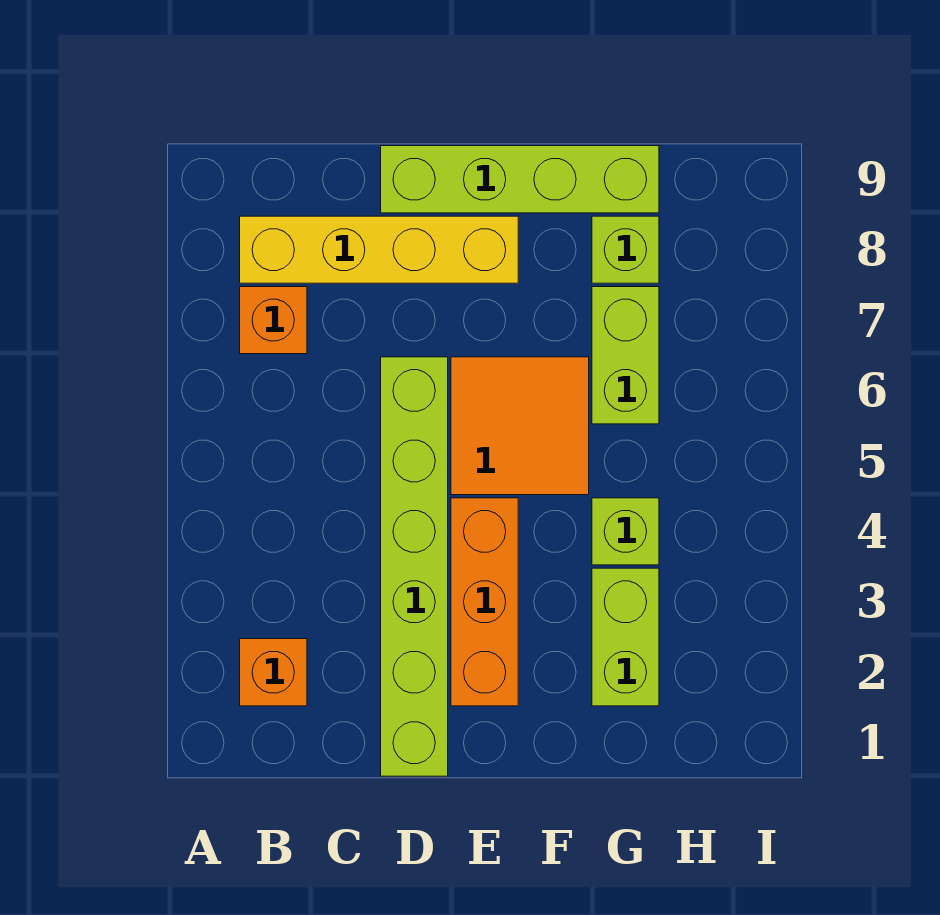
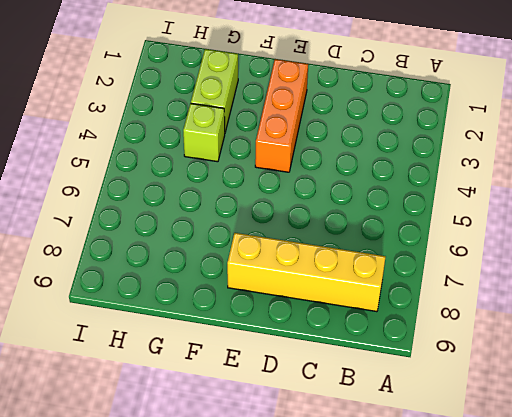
none -> orange brick B2 level 1
none -> orange brick B7 level 1

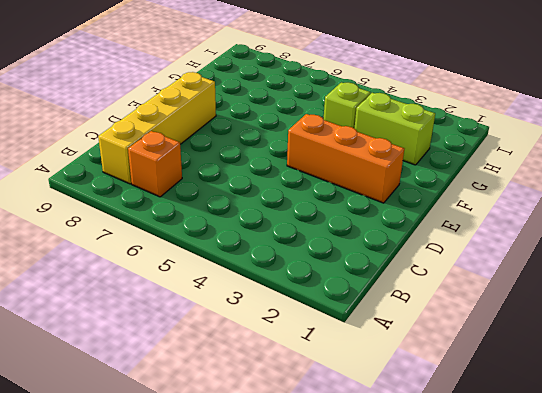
none -> orange brick B2 level 1
none -> lime brick D1:D6 level 1

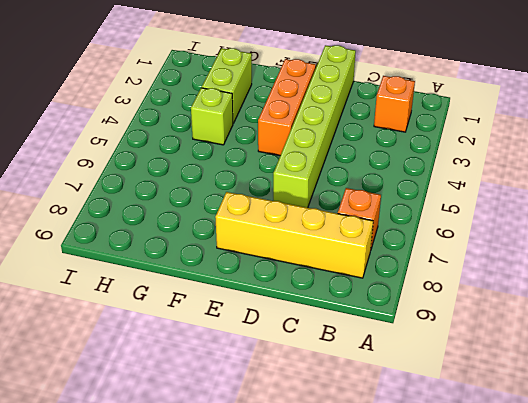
none -> lime brick D9:G9 level 1
none -> orange tile E5:F6 level 1

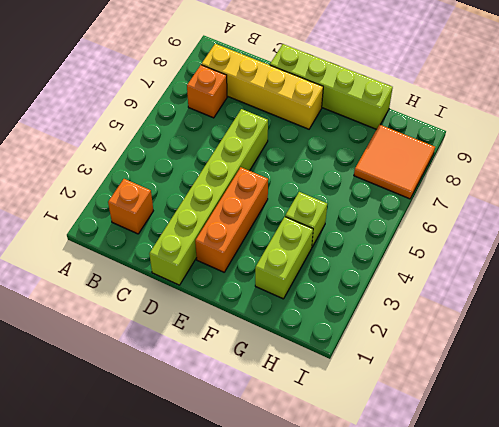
orange tile H7:I8 level 1 -> orange tile E5:F6 level 1
none -> lime brick G6:G7 level 1
none -> lime brick G8 level 1

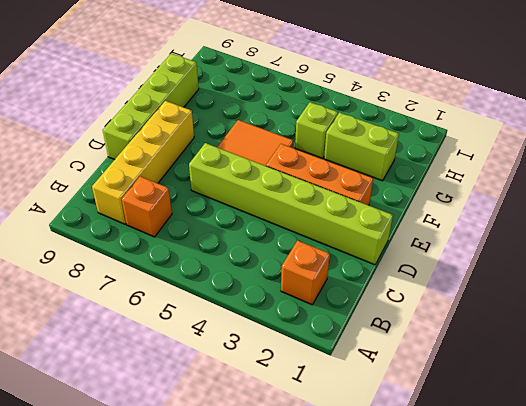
none -> lime brick G6:G7 level 1
none -> lime brick G8 level 1

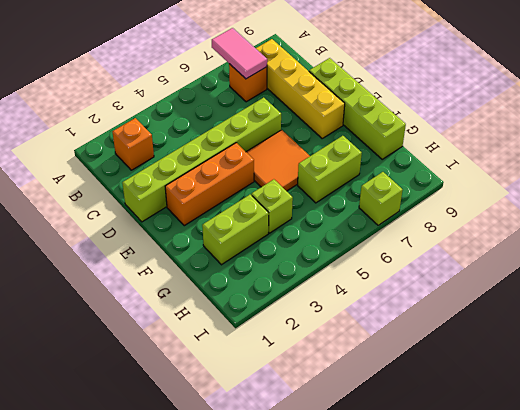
pink tile A7:B7 level 2 -> none
lime brick I7 level 1 -> lime brick G8 level 1

